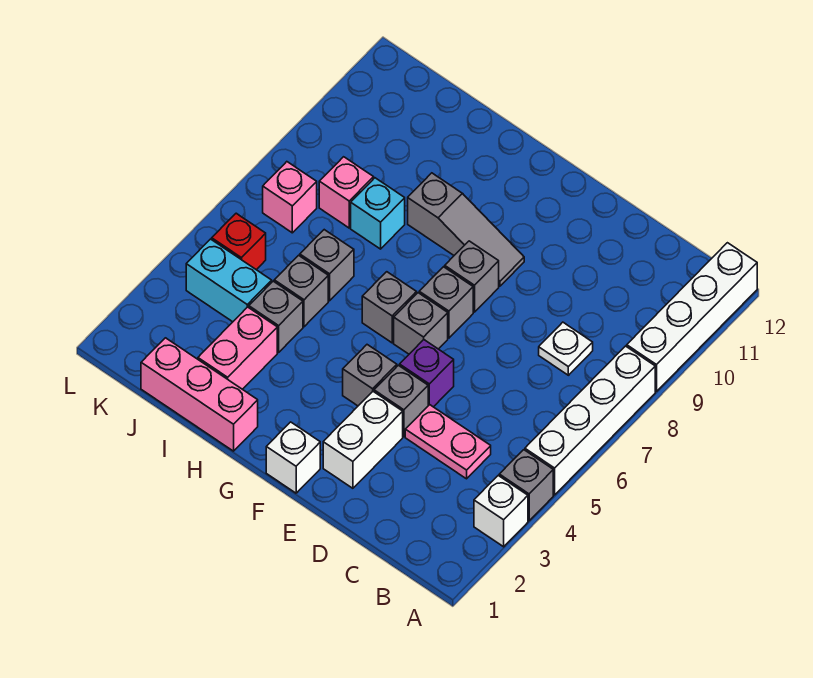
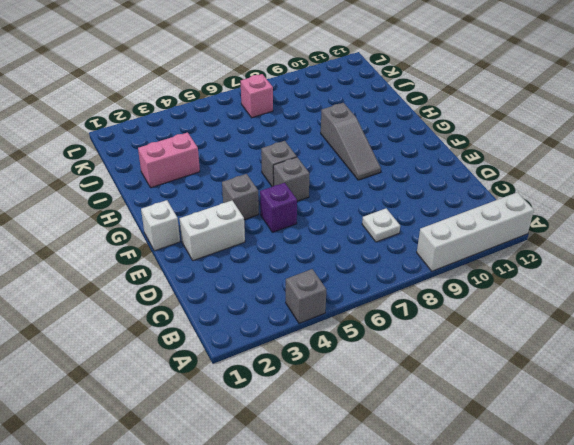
none -> white brick A3 level 1
none -> white brick A5:A8 level 1
none -> pink plate C4:D4 level 1

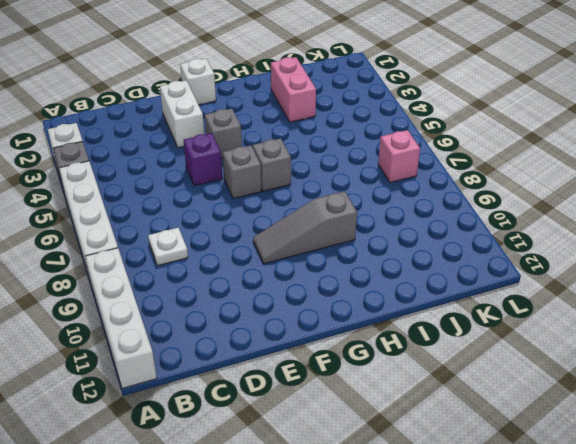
none -> pink plate C4:D4 level 1
none -> grey brick E4 level 1
none -> grey brick F7 level 1

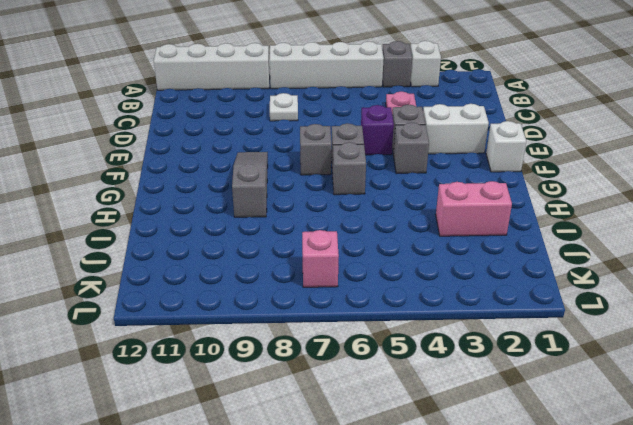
none -> grey brick F8 level 1
none -> pink brick H1:J1 level 1
none -> grey brick I4 level 1

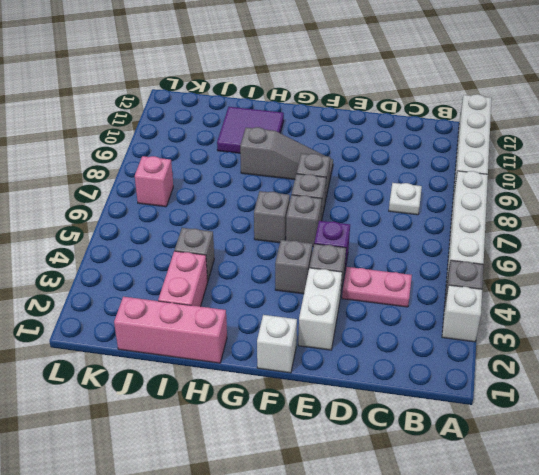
purple tile H10:I11 level 1 -> none
none -> grey brick I5 level 1
none -> grey brick I6 level 1
none -> cyan brick I8 level 1

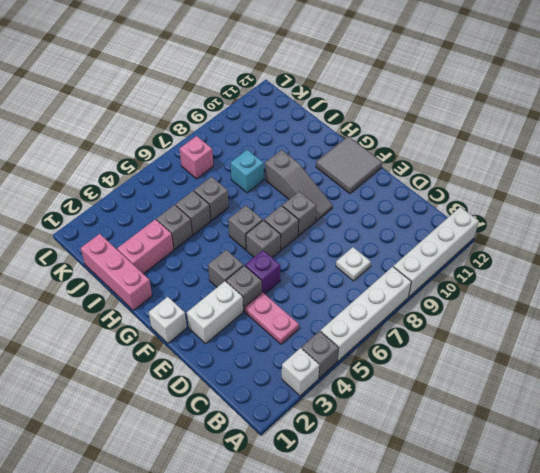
grey tile F11:G12 level 1 -> none
none -> cyan brick J4:K4 level 1
none -> pink brick J8 level 1
none -> red brick K5 level 1

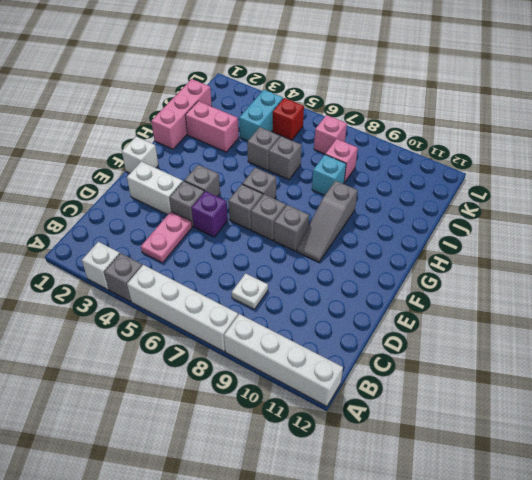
none -> grey brick I4 level 1

